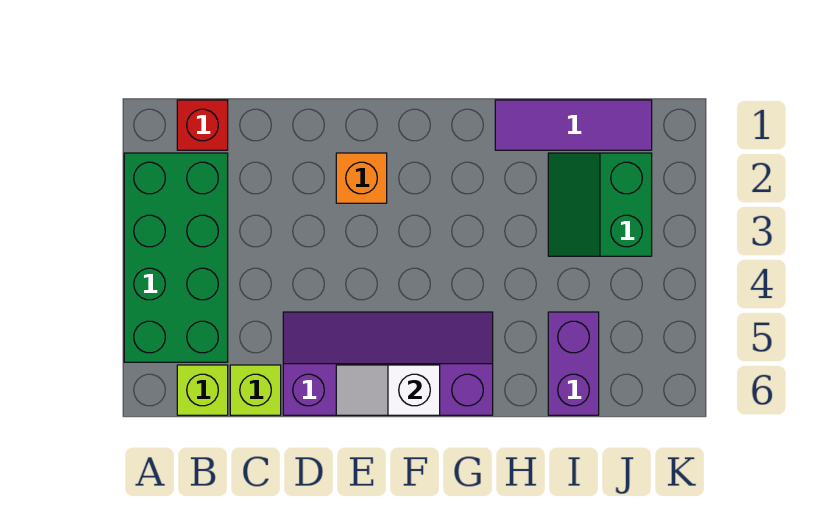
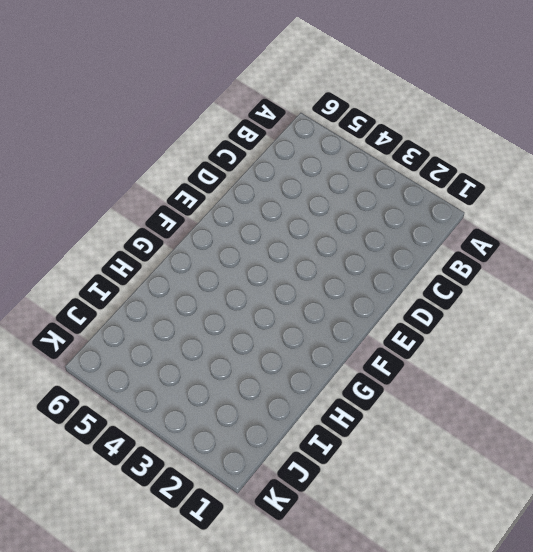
none -> green brick A2:B5 level 1
none -> red brick B1 level 1

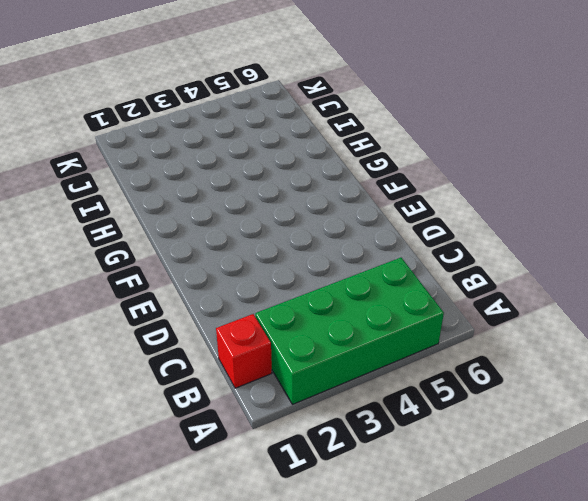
none -> lime brick B6 level 1
none -> lime brick C6 level 1

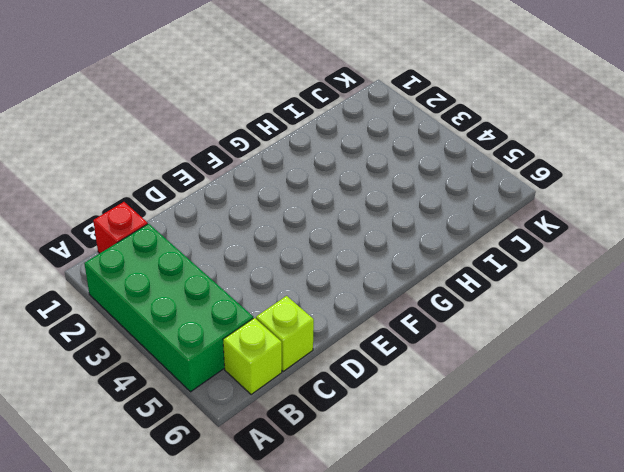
none -> purple slope D5:G6 level 1 top 6
none -> orange brick E2 level 1

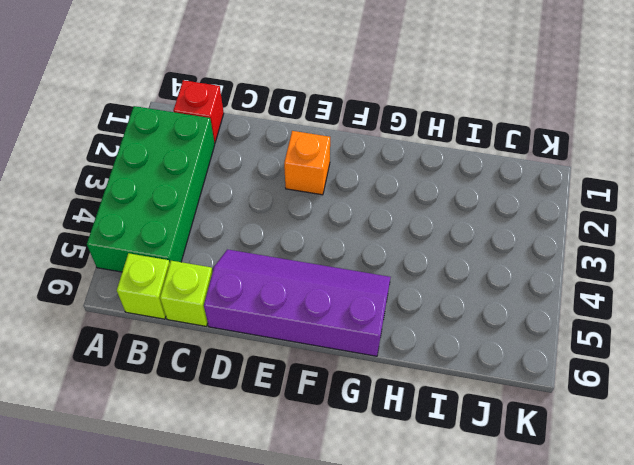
none -> purple tile H1:J1 level 1
none -> green slope I2:J3 level 1 top J

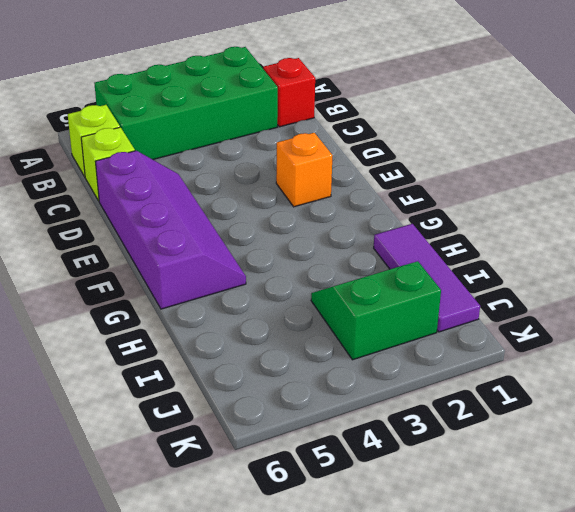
none -> purple brick I5:I6 level 1
none -> white slope E6:F6 level 2 top F

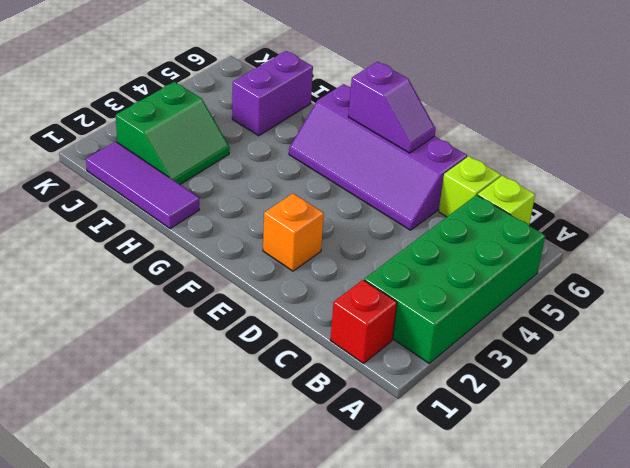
purple slope E6:F6 level 2 top F -> white slope E6:F6 level 2 top F

